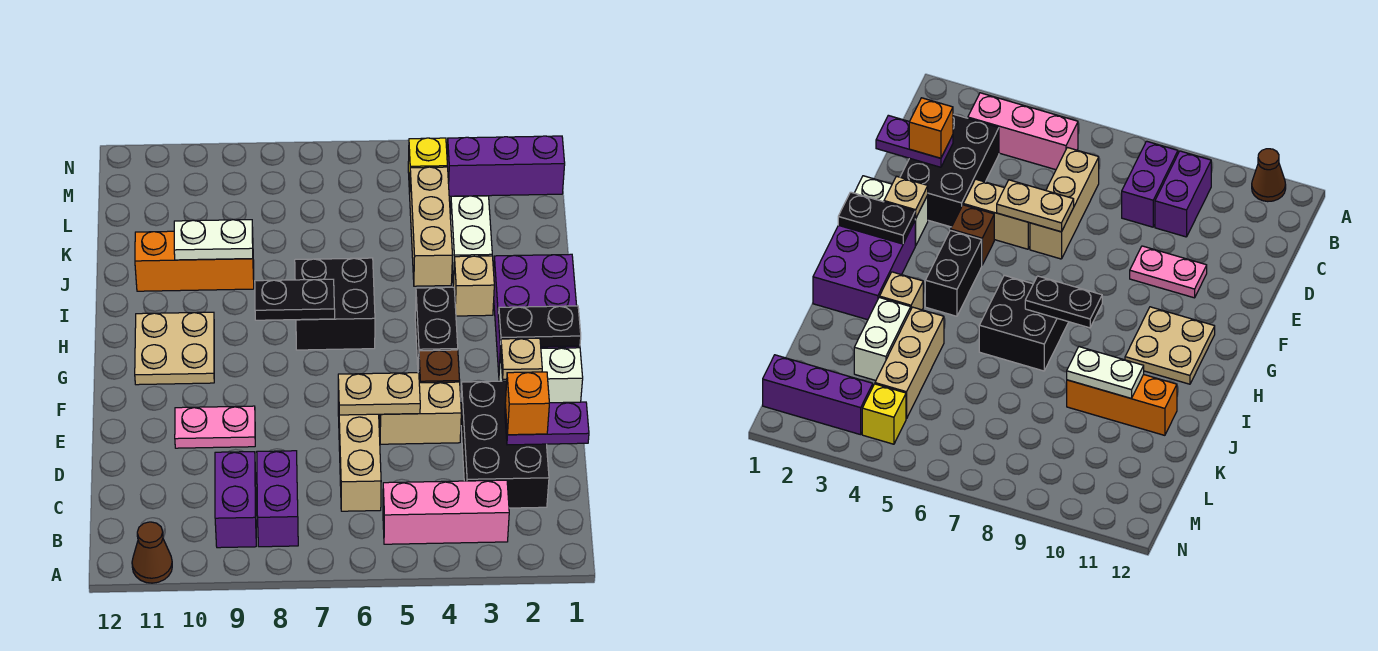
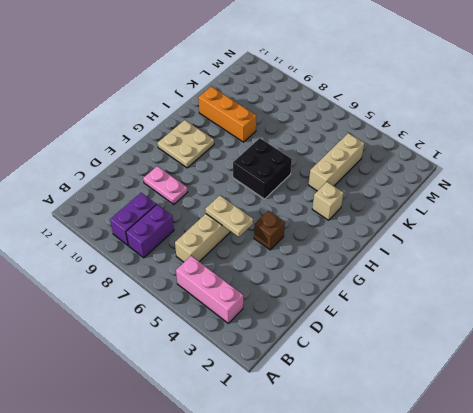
none -> brown cone A11 level 1
none -> black brick C2:E3 level 1
none -> tan brick E4:E5 level 1

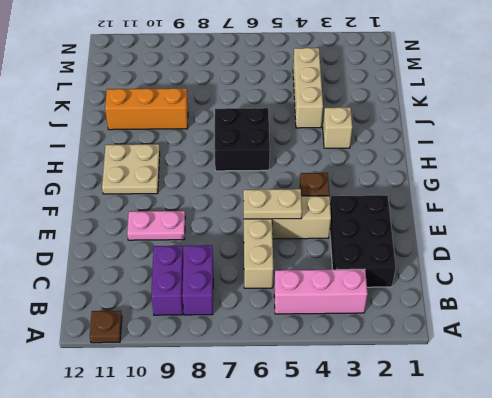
brown plate A11 level 1 -> brown cone A11 level 1
none -> white brick F1:F2 level 1
none -> purple brick G1:I2 level 1
none -> black brick G4:H4 level 1

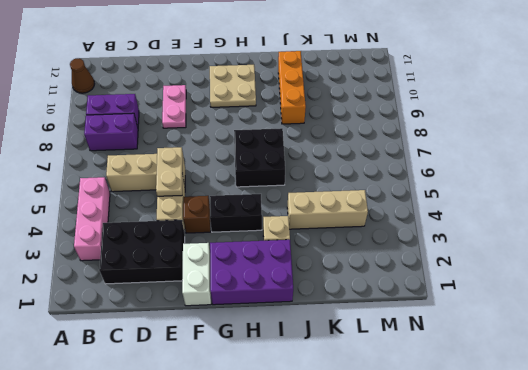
none -> white brick J3:K3 level 1
none -> purple brick M1:M3 level 1
none -> yellow brick M4 level 1

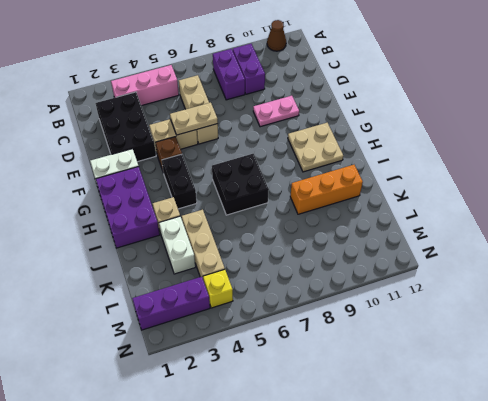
none -> purple plate D1:D2 level 2
none -> tan plate F2 level 2
none -> black plate G1:G2 level 2

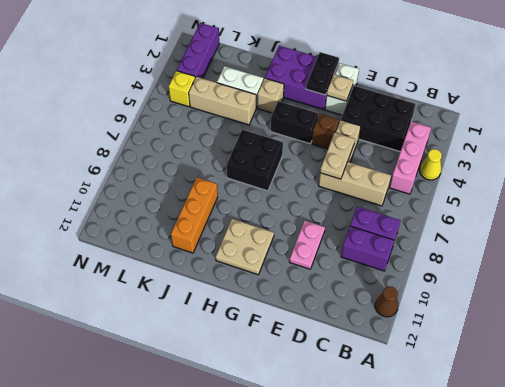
yellow cone A4 level 1 -> none
none -> purple plate D1:D2 level 2
none -> black plate H7:H8 level 2
none -> white plate J9:J10 level 2

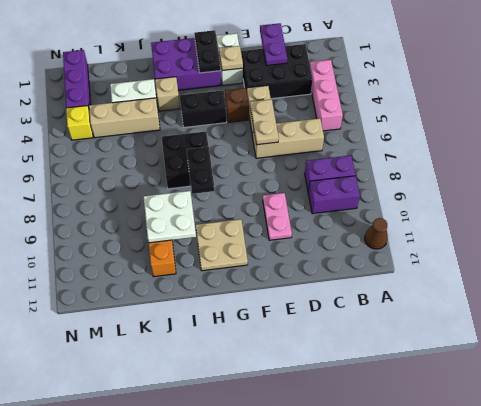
white plate I9:J10 level 2 -> white plate J9:J10 level 2
none -> orange brick D2 level 3

